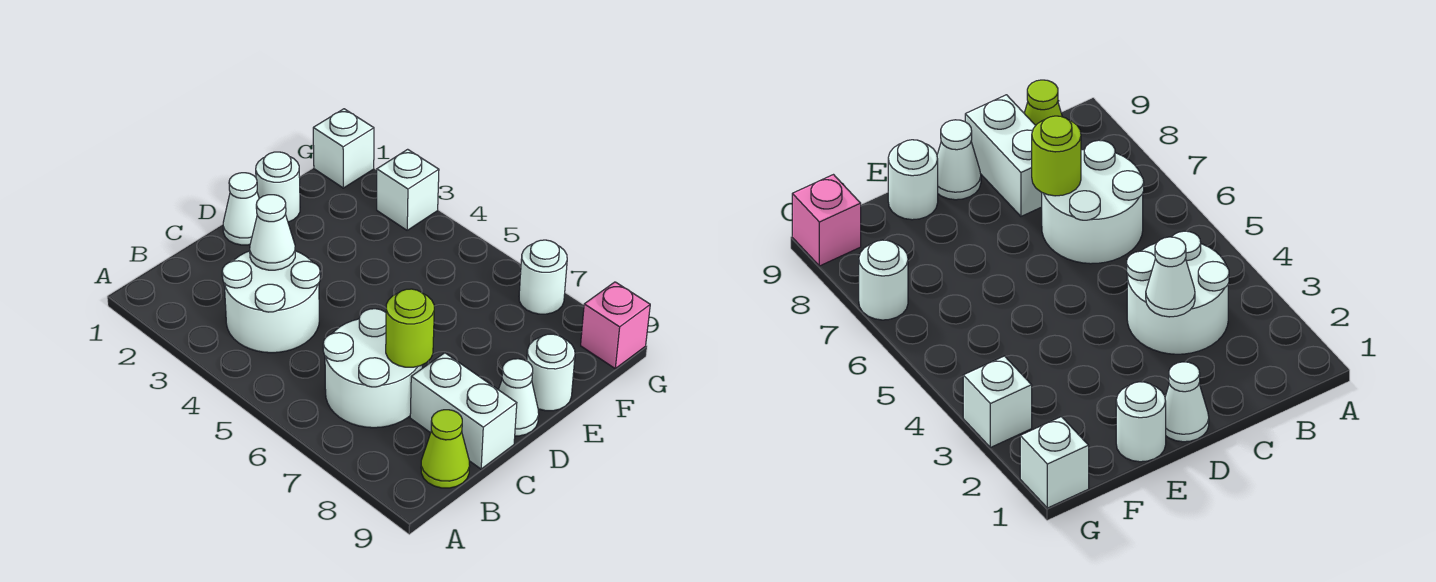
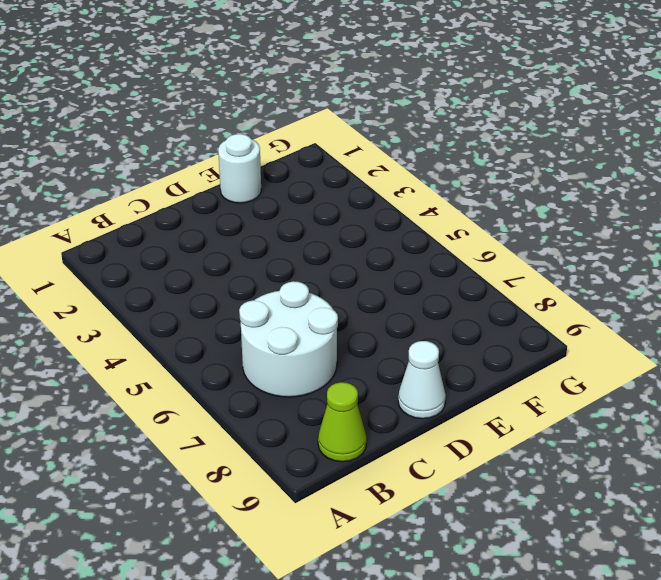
none -> white round brick B3:C4 level 1
none -> white brick C8:C9 level 1
none -> white cone D1 level 1

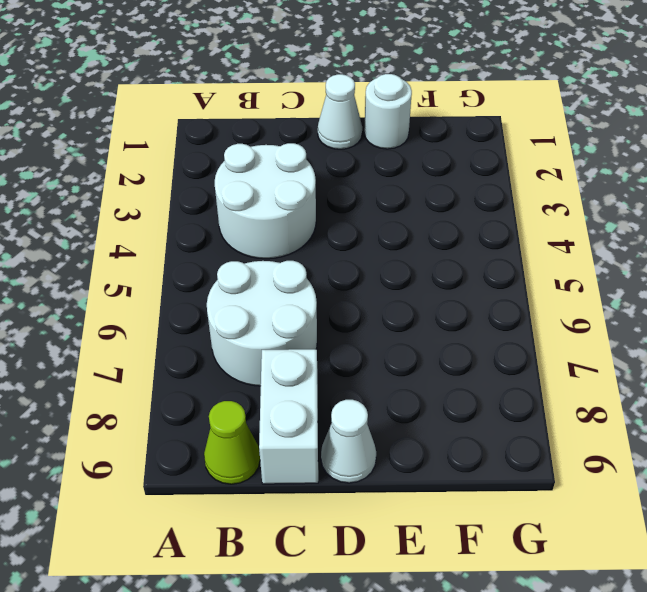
none -> white round brick E9 level 1
none -> white brick G1 level 1
none -> white brick G3 level 1

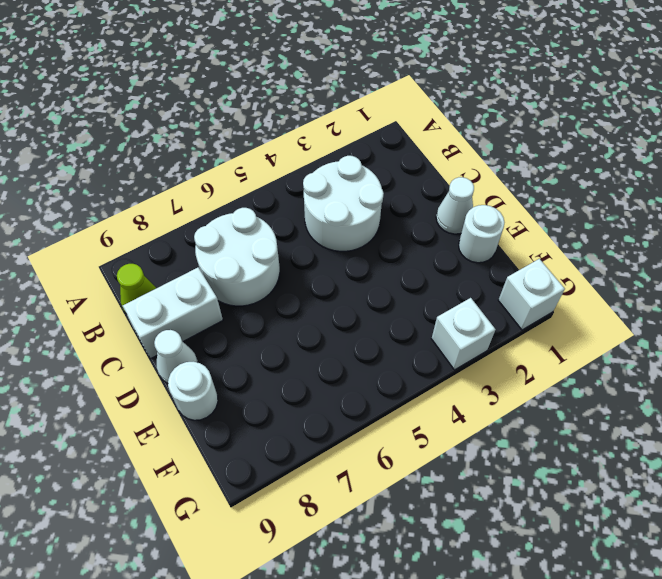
none -> white round brick G7 level 1
none -> pink brick G9 level 1
none -> white cone C3 level 2

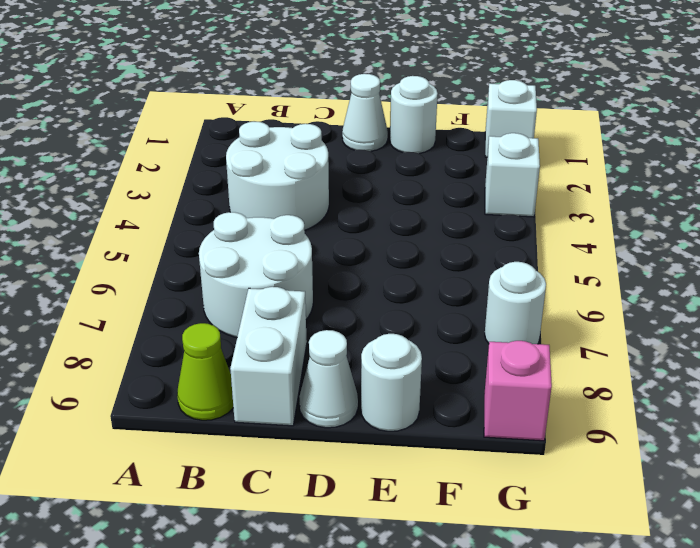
none -> white cone C3 level 2
none -> lime round brick C7 level 2

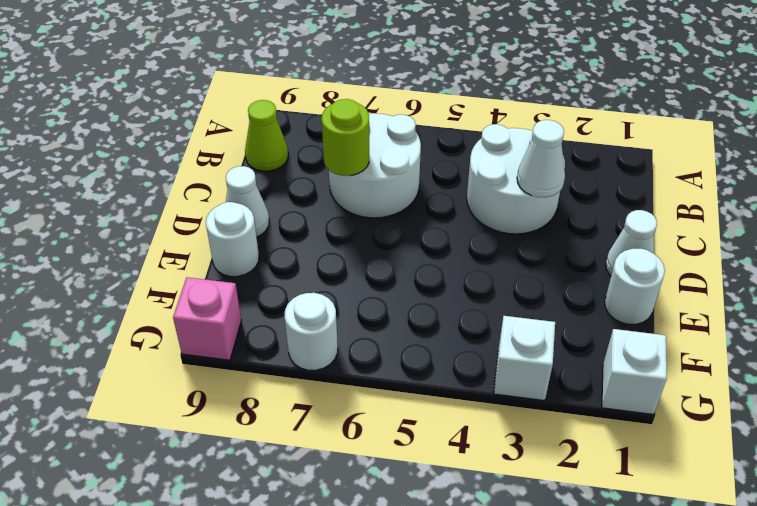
none -> white brick C8:C9 level 1

